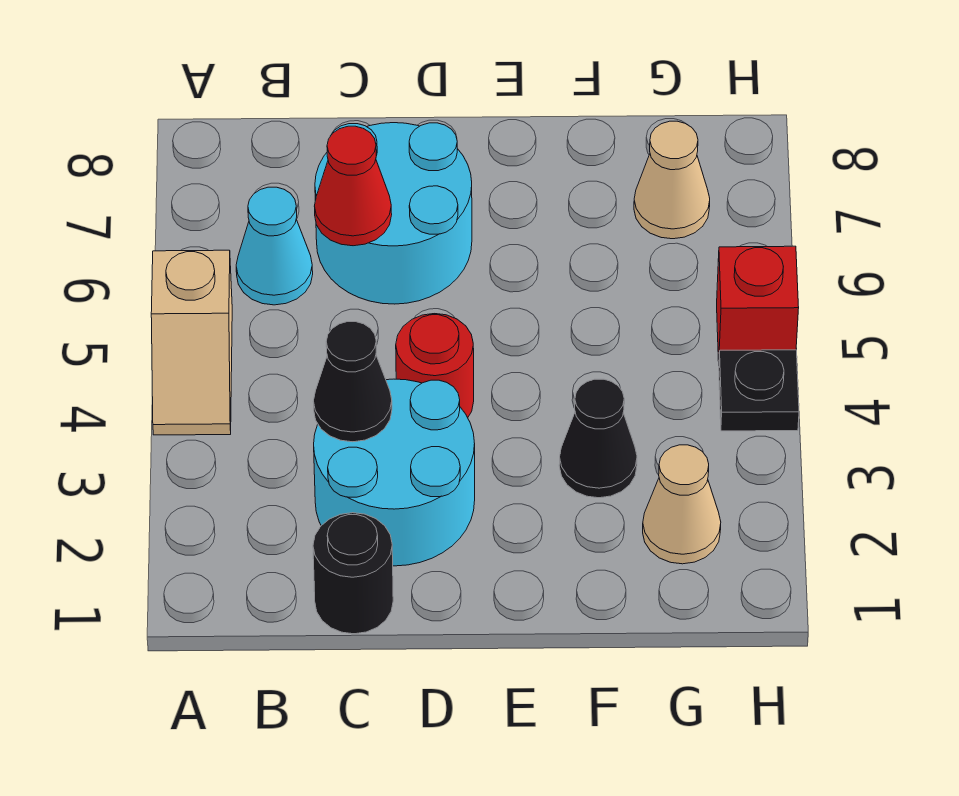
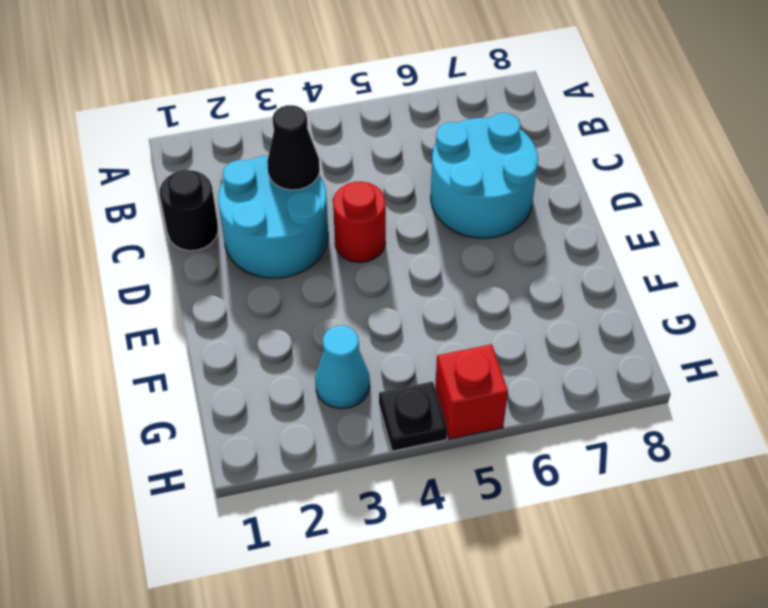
cyan cone G3 level 1 -> cyan cone B6 level 1
none -> tan slope A4:A5 level 1 top 5
none -> black cone F3 level 1
none -> tan cone G2 level 1

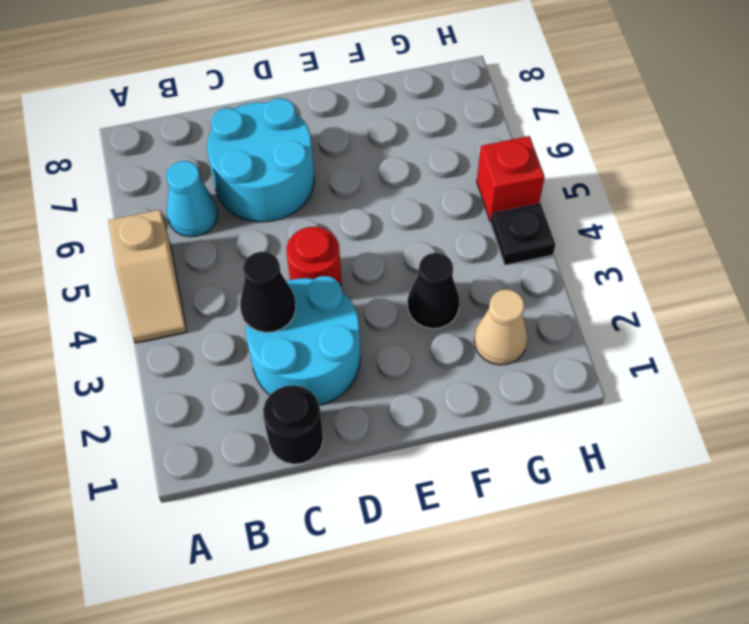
none -> tan cone G7 level 1
none -> red cone C6 level 2

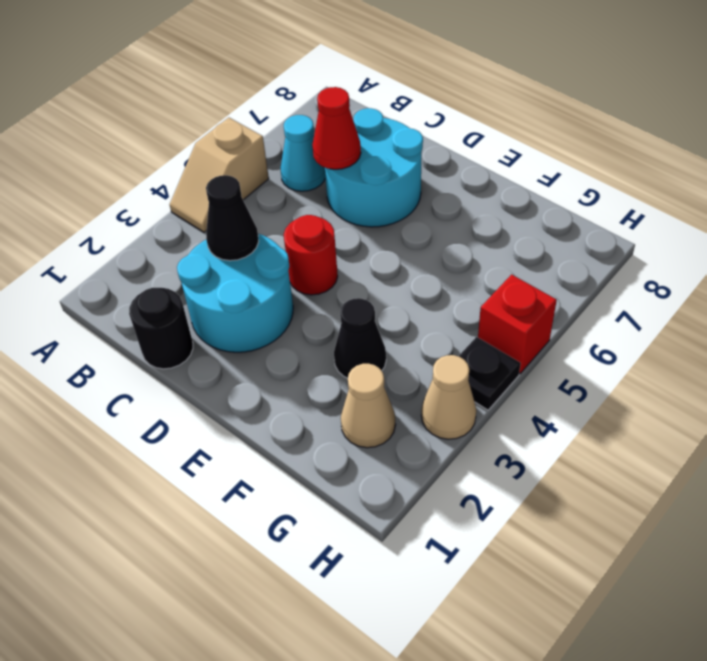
tan cone H3 level 1 -> tan cone G7 level 1

